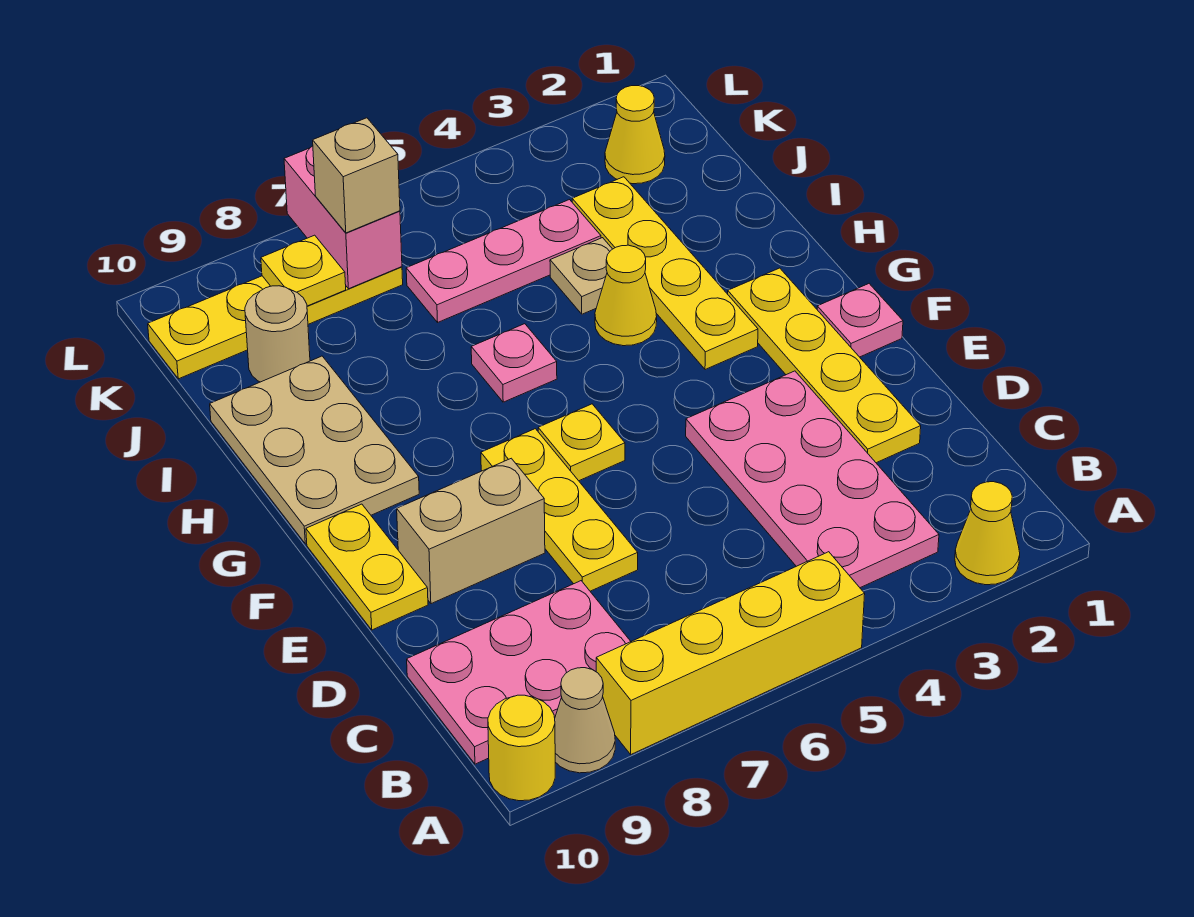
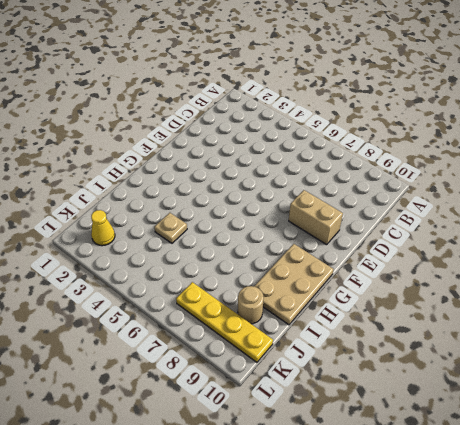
none -> yellow cone A2 level 1
none -> yellow brick A5:A8 level 1
none -> tan cone A9 level 1

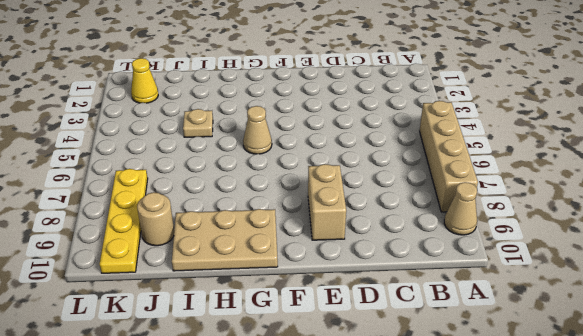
tan brick A5:A8 level 1 -> yellow brick A5:A8 level 1
tan cone G5 level 1 -> none
none -> yellow cone A2 level 1
none -> yellow round brick A10 level 1
none -> pink plate B3:E4 level 1

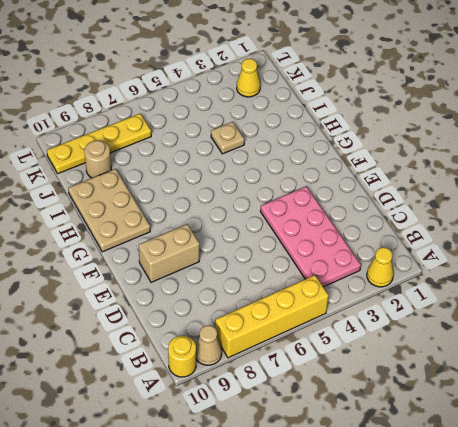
none -> pink plate B8:C10 level 1
none -> yellow plate D2:G2 level 1
none -> yellow plate D7:F7 level 1

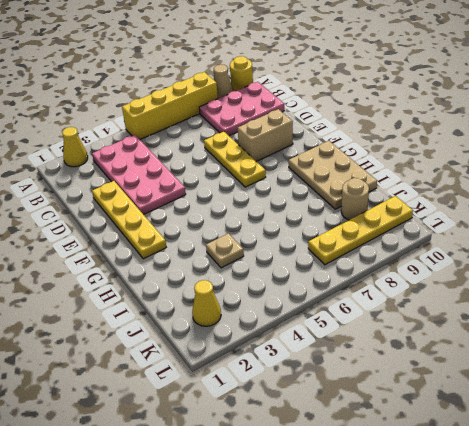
none -> yellow plate E10:F10 level 1
none -> pink plate F1 level 1
none -> yellow plate F6 level 1

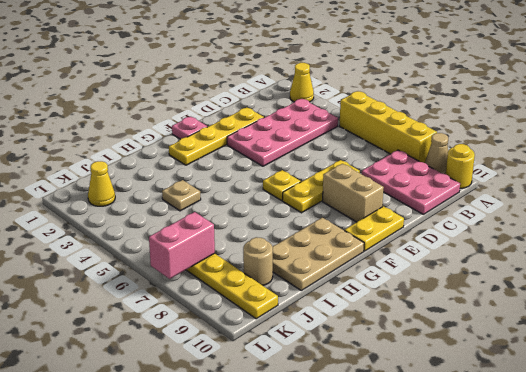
none -> yellow plate G3:J3 level 1
none -> yellow cone H4 level 1
none -> pink plate H6 level 1

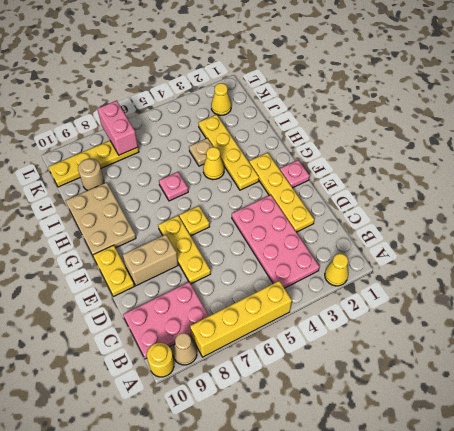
none -> pink plate J4:J6 level 1
none -> yellow plate K8 level 2
none -> tan brick K7 level 3

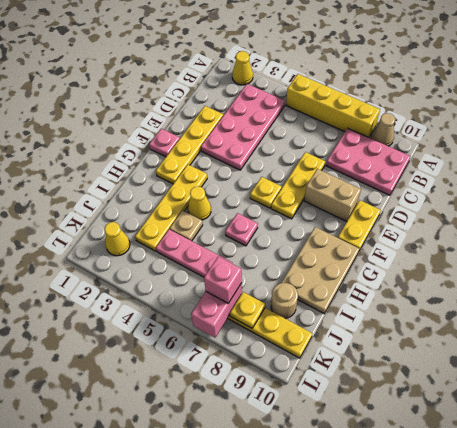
pink brick K7 level 3 -> tan brick K7 level 3
none -> yellow round brick A10 level 1

